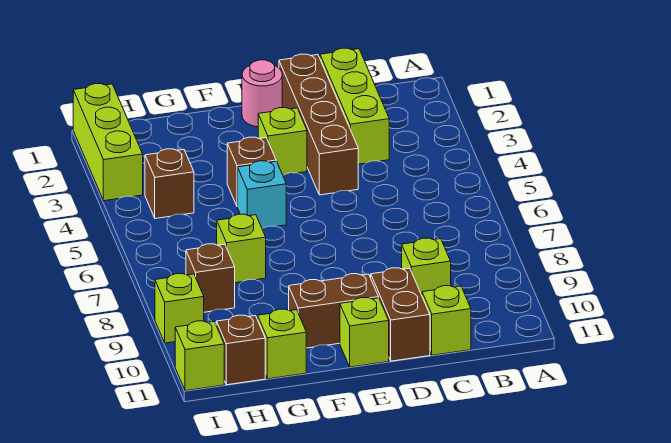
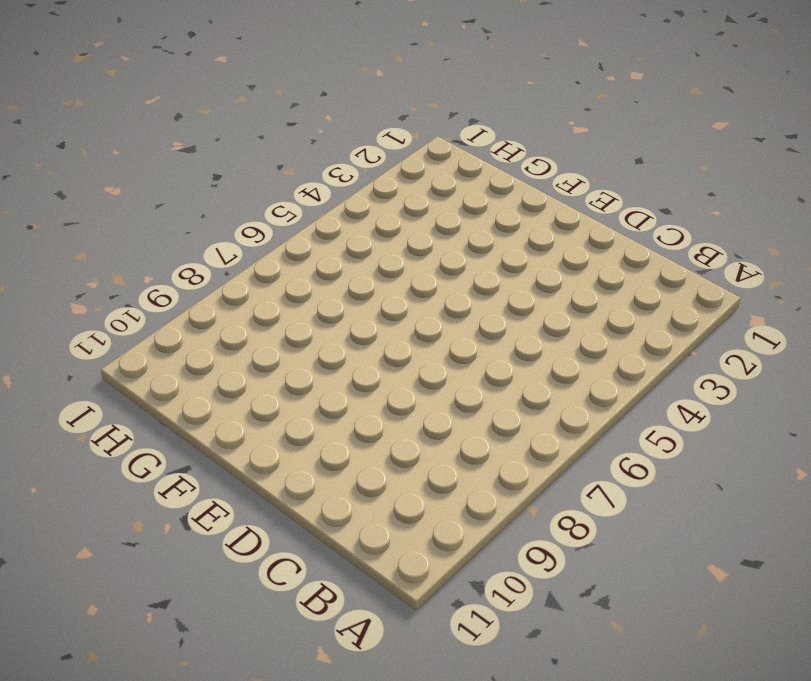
none -> lime brick C1:C3 level 1
none -> lime brick C9 level 1
none -> lime brick C11 level 1

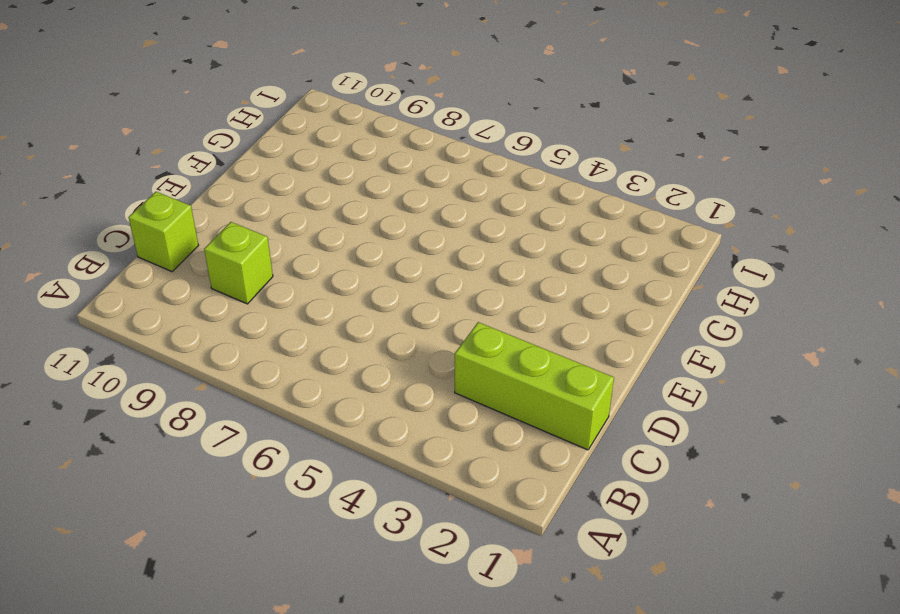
none -> brown brick D1:D4 level 1
none -> brown brick D10:D11 level 1
none -> pink round brick E1 level 1

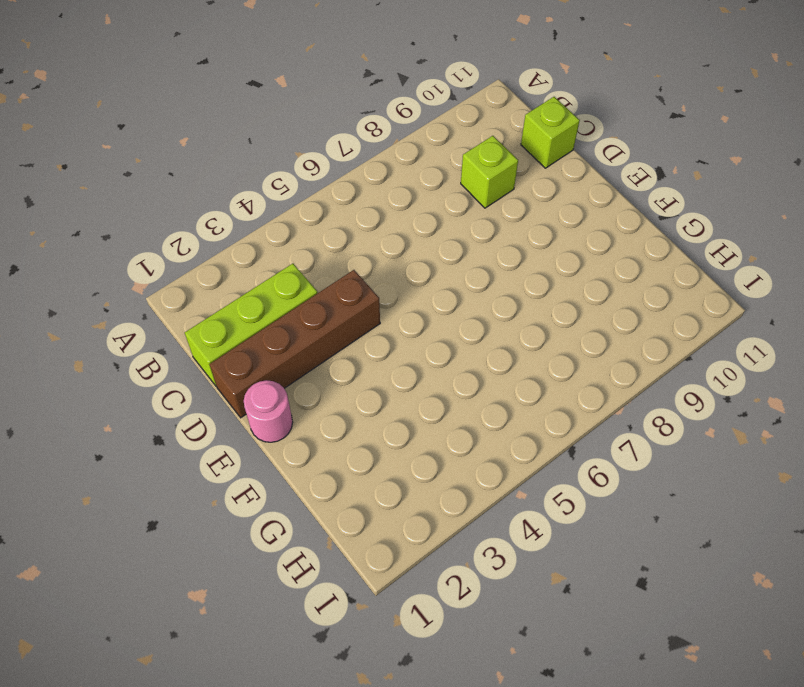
none -> brown brick D10:D11 level 1
none -> lime brick E3 level 1
none -> brown brick E10:F10 level 1

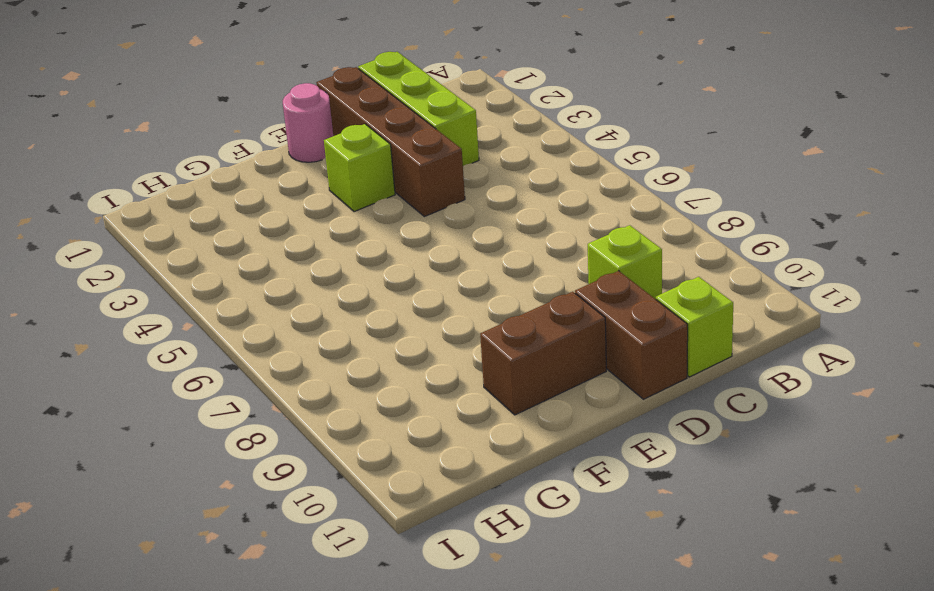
none -> lime brick E11 level 1
none -> brown brick F4 level 1
none -> cyan brick F5 level 1

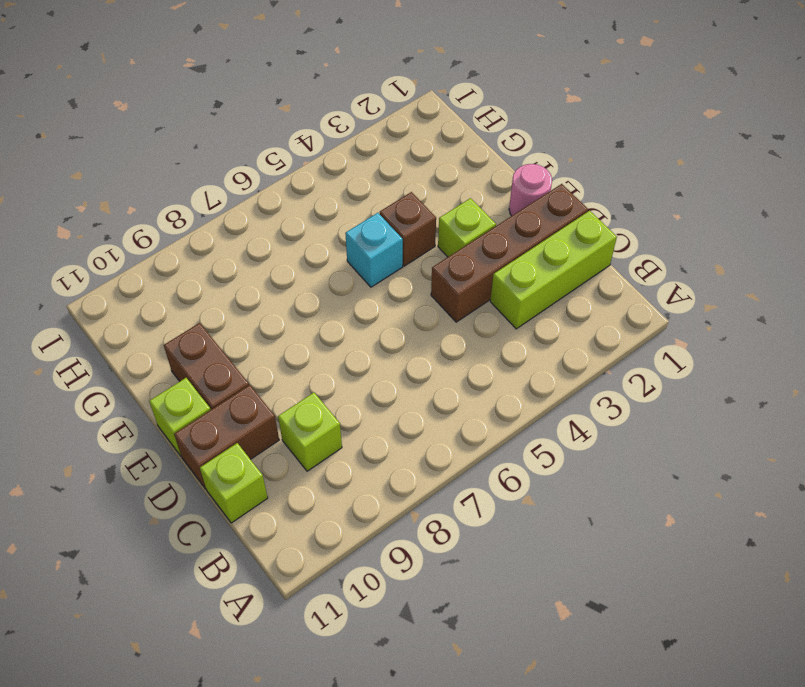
none -> lime brick G7 level 1
none -> lime brick G11 level 1
none -> brown brick H4 level 1

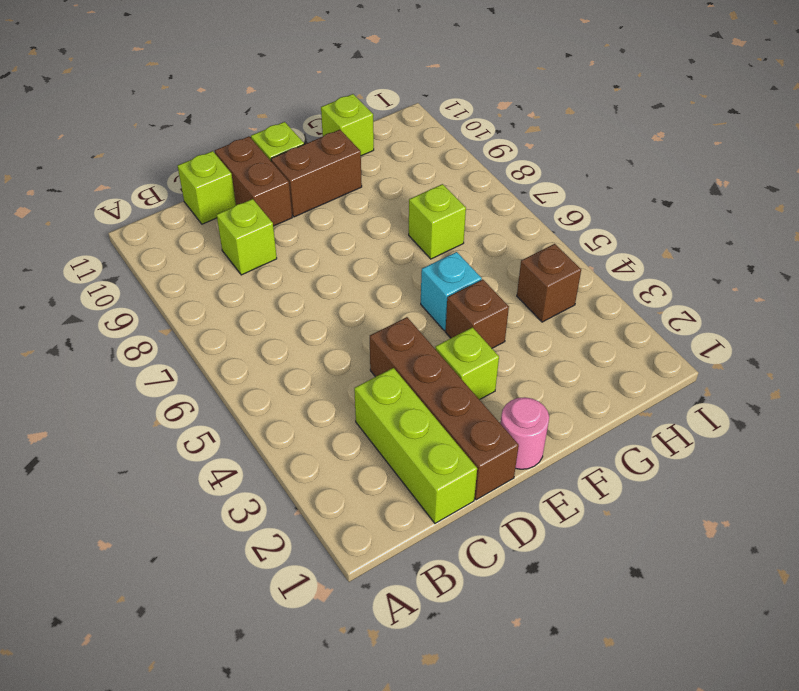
none -> brown brick H8 level 1
none -> brown brick H11 level 1
none -> lime brick I1:I3 level 1

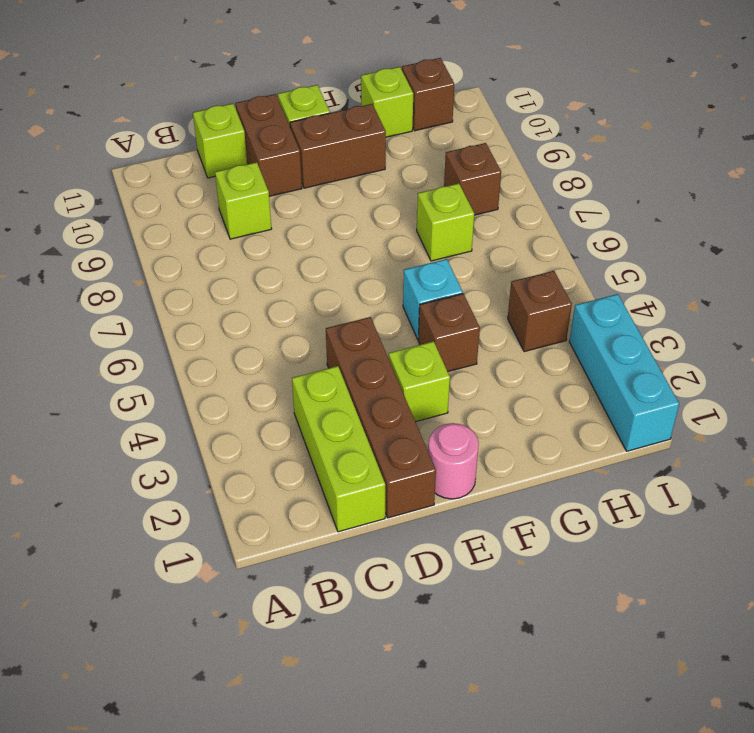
cyan brick I1:I3 level 1 -> lime brick I1:I3 level 1
none -> lime brick I9 level 1
none -> lime brick I11 level 1

